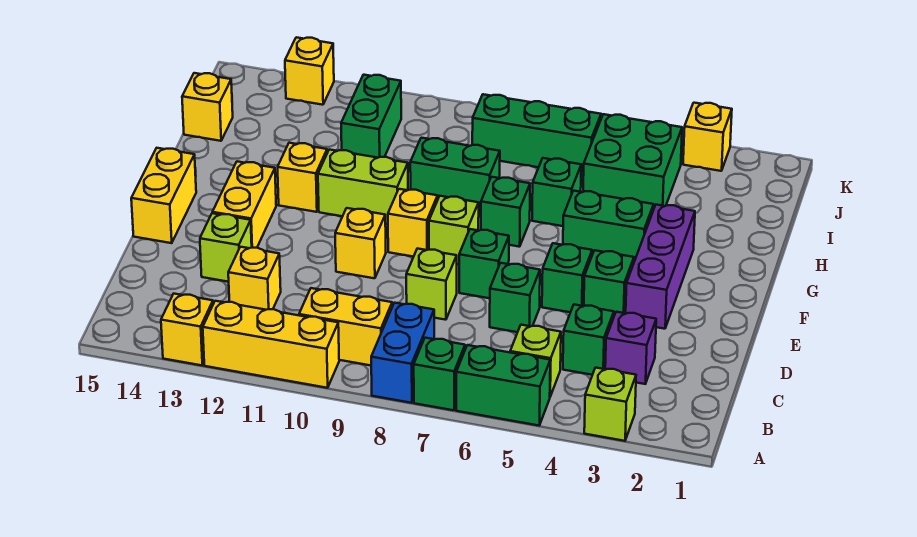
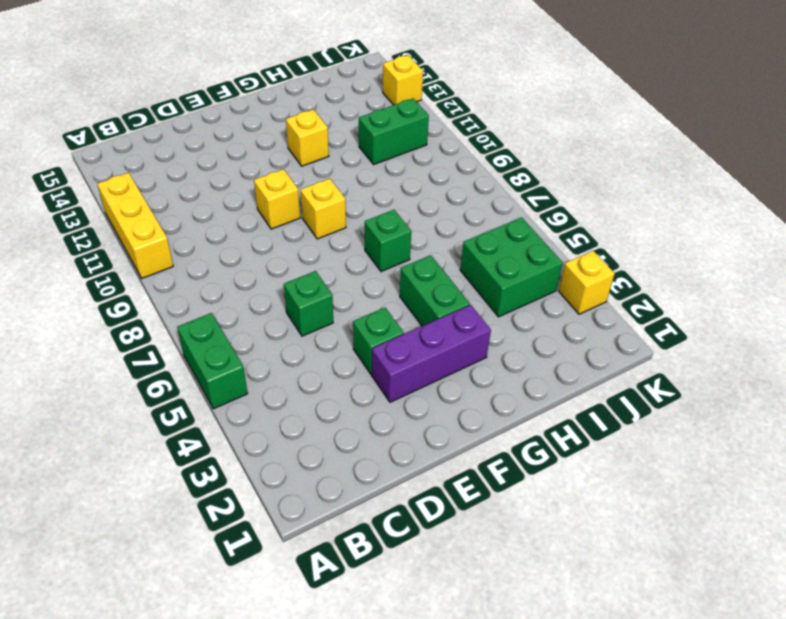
none -> lime brick A3 level 1
none -> green brick A7 level 1
none -> blue brick A8:B8 level 1
none -> yellow brick A13 level 1

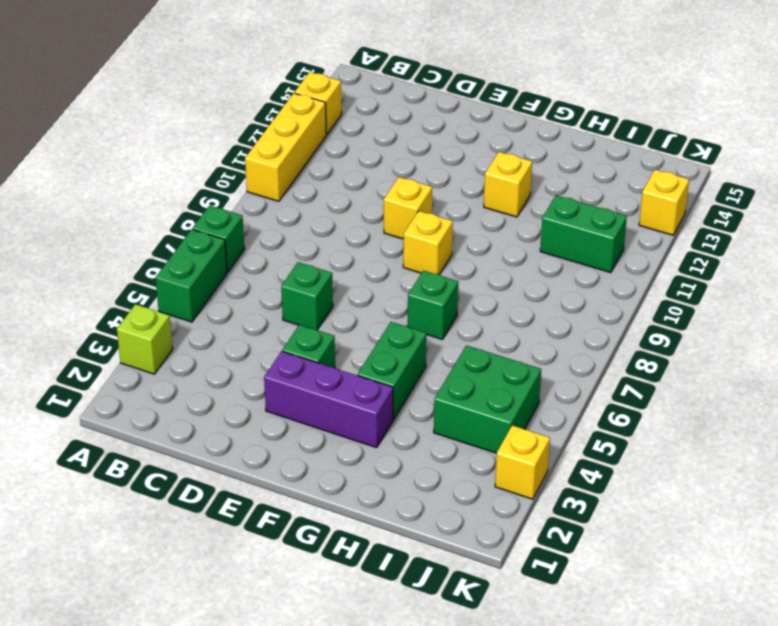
none -> blue brick A8:B8 level 1
none -> lime brick B5 level 1
none -> yellow brick B9:B10 level 1
none -> purple brick C3 level 1

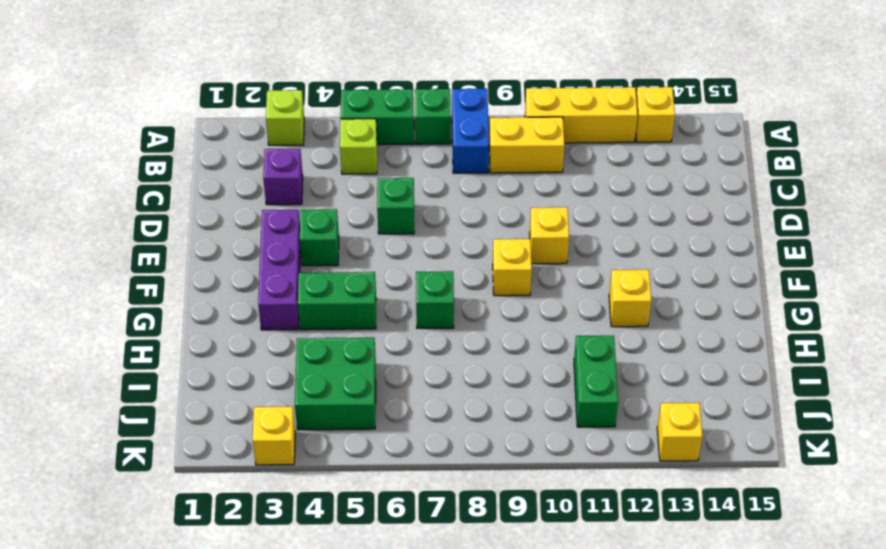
none -> green brick C4 level 1
none -> yellow brick C12 level 1
none -> lime brick D8 level 1
none -> lime brick D13 level 1

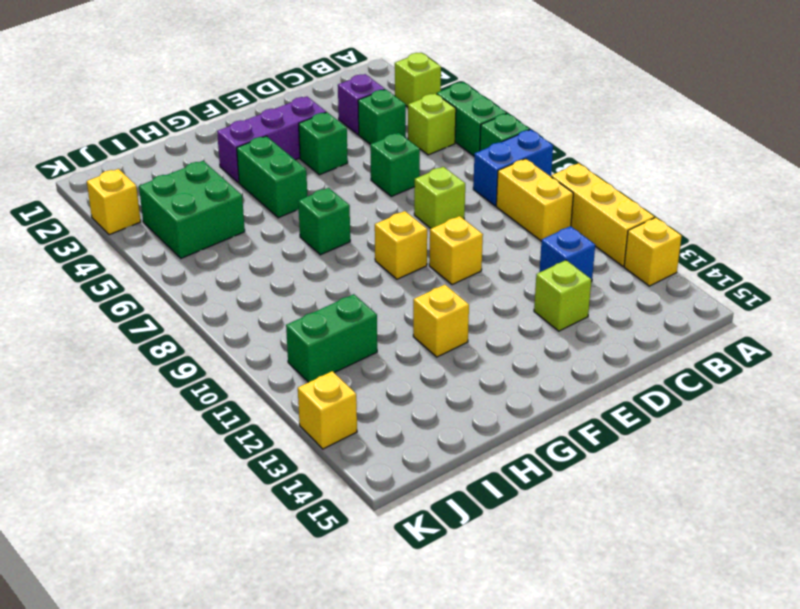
blue brick C12 level 1 -> yellow brick C12 level 1
none -> green brick E5 level 1
none -> green brick E7 level 1
none -> yellow brick E13:F13 level 1
none -> yellow brick E15:F15 level 1

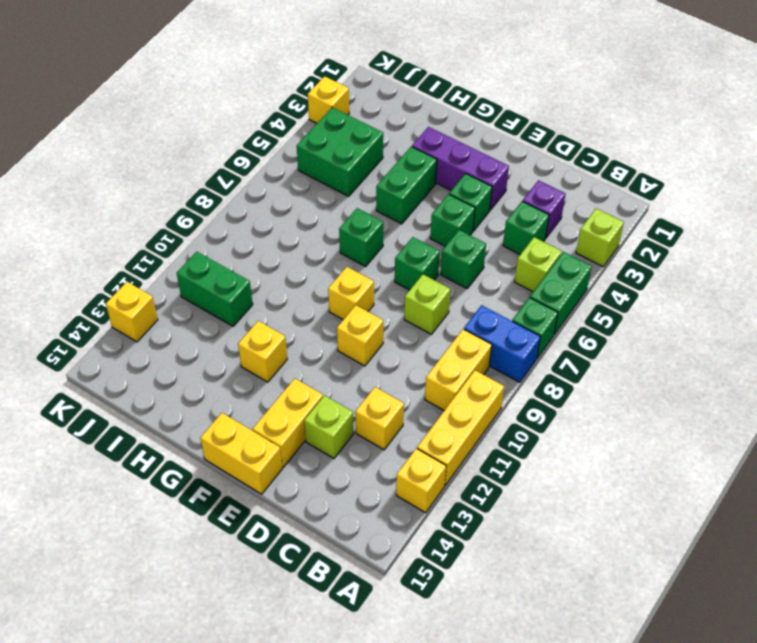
yellow brick E13:E14 level 1 -> yellow brick E13:F13 level 1
none -> lime brick F8 level 1
none -> lime brick G10:G11 level 1
none -> green brick H6 level 1
none -> green brick H8:H9 level 1

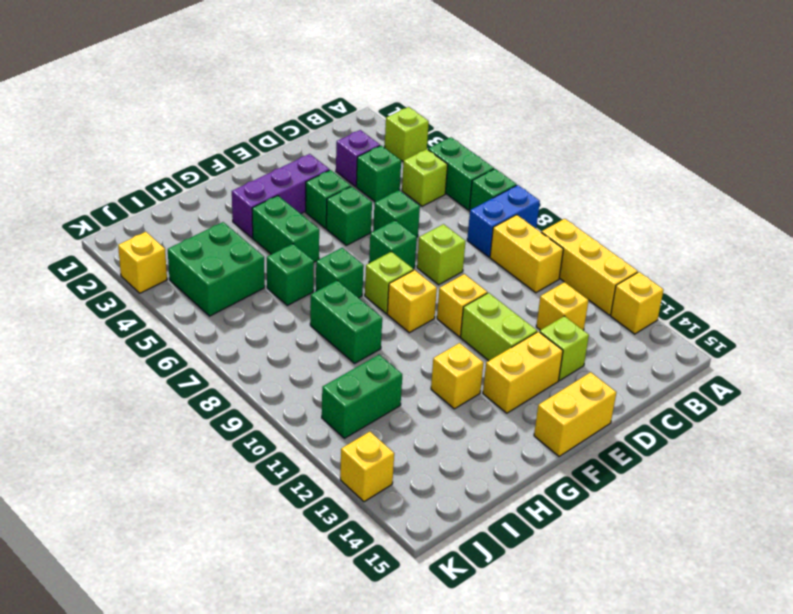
lime brick E11:E12 level 1 -> lime brick G10:G11 level 1
none -> yellow brick I15 level 1
none -> green brick J6:J8 level 1

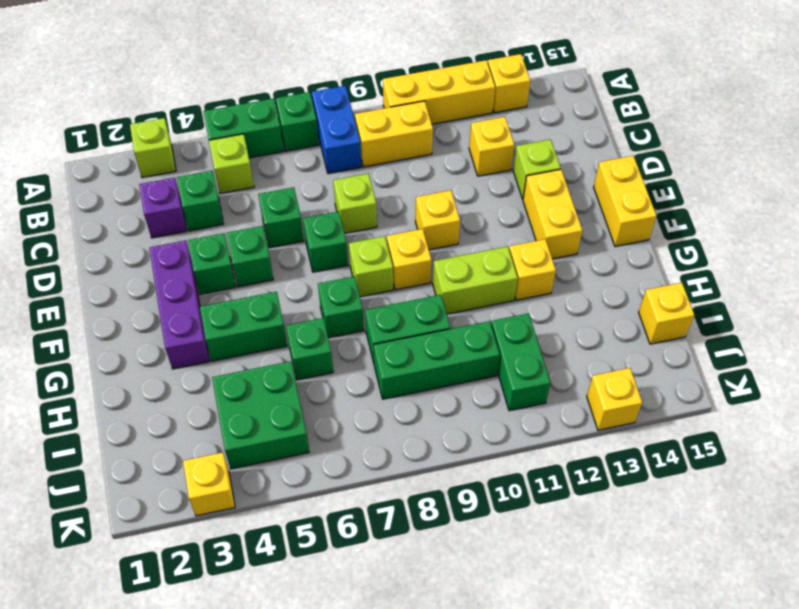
green brick I8:I10 level 1 -> green brick J6:J8 level 1

